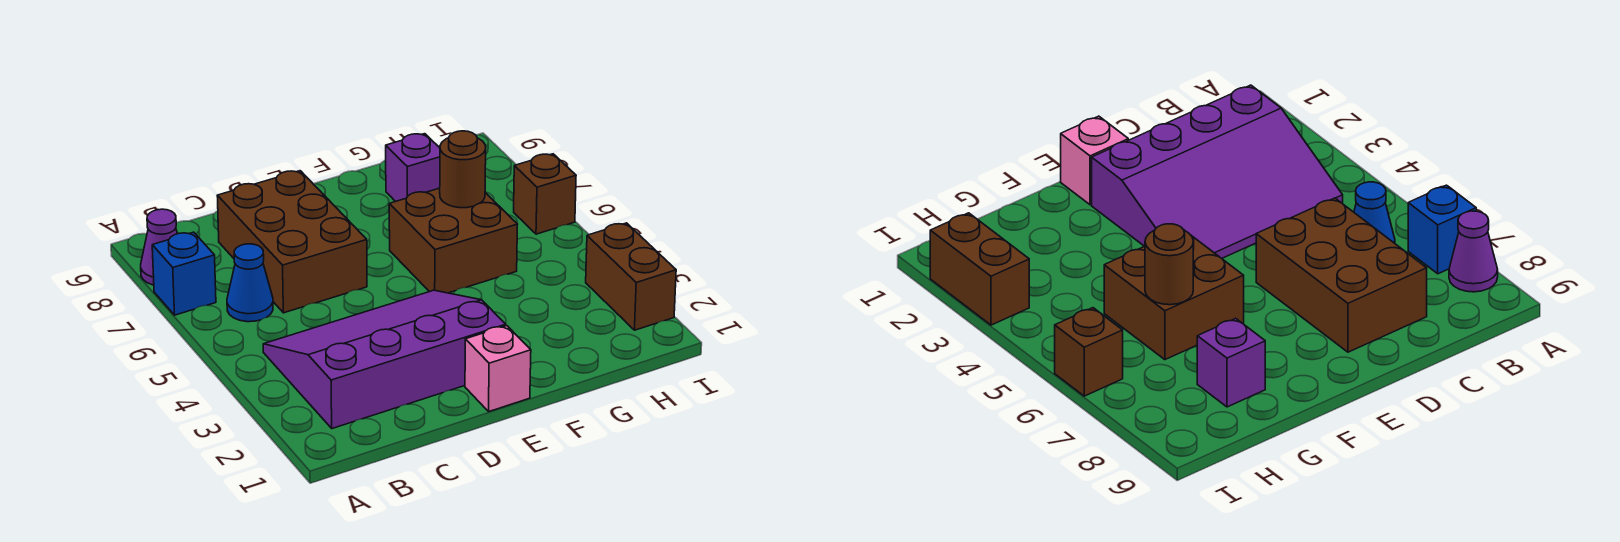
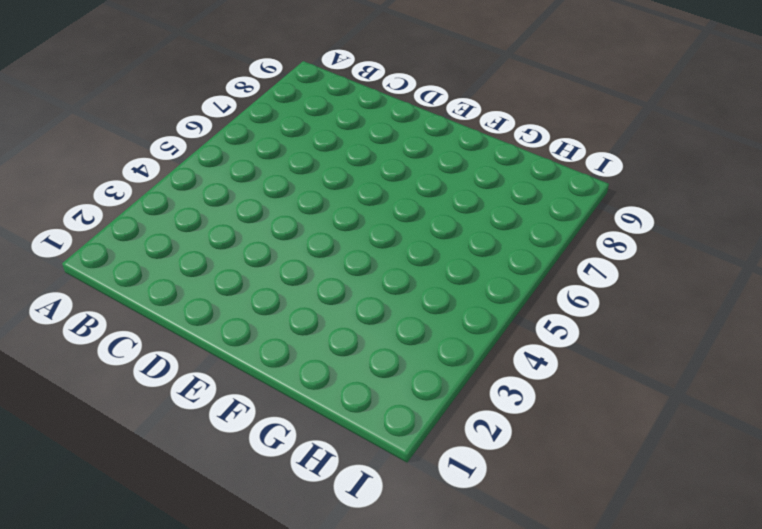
none -> blue brick A7 level 1
none -> purple cone A8 level 1

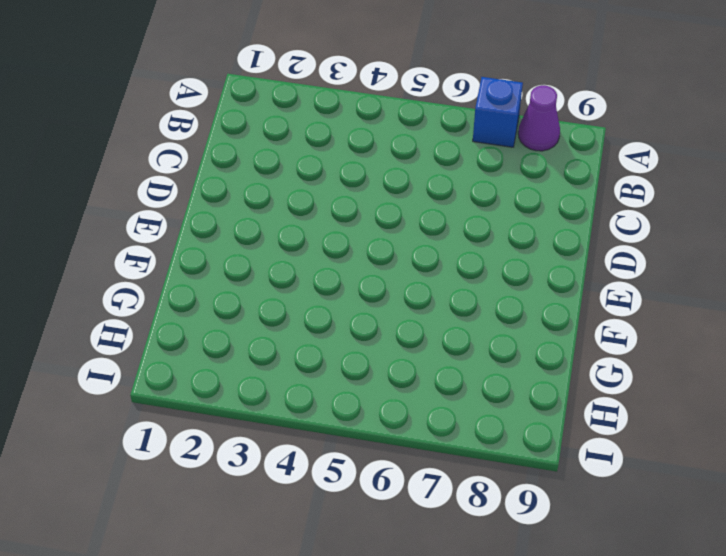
none -> purple slope B2:E4 level 1 top 2
none -> blue cone B6 level 1

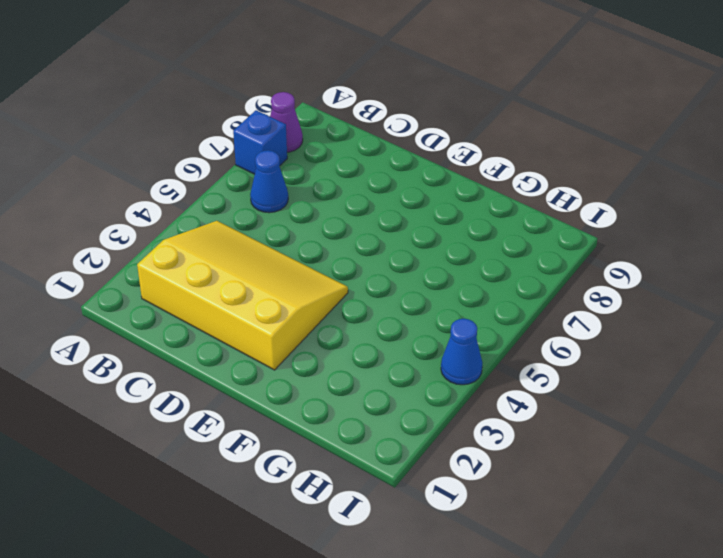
yellow slope B2:E4 level 1 top 2 -> purple slope B2:E4 level 1 top 2
blue cone I4 level 1 -> none
none -> brown brick C6:D8 level 1
none -> pink brick E1 level 1

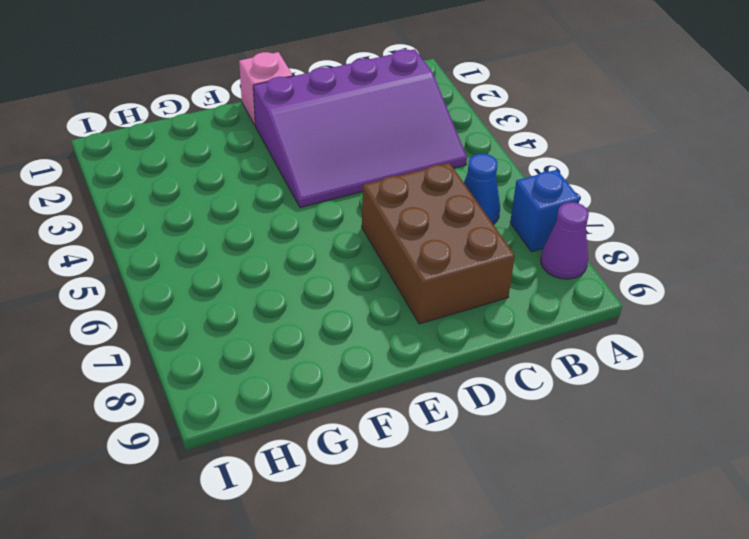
none -> brown brick F5:G6 level 1
none -> purple brick G8 level 1

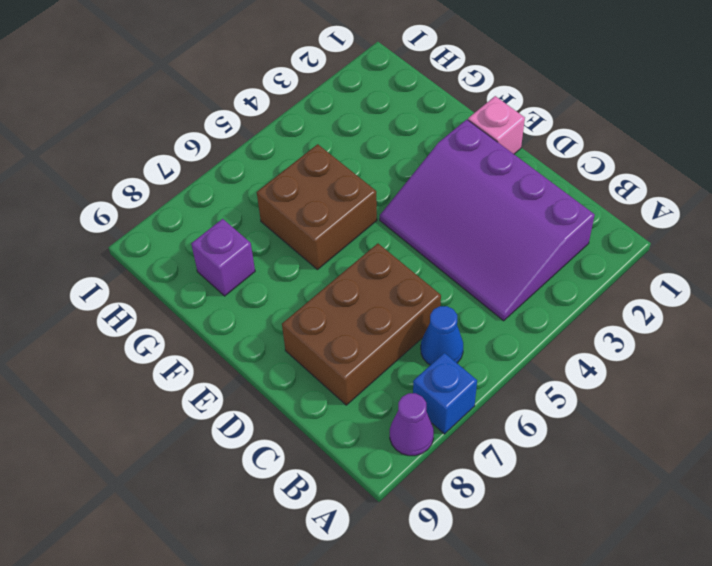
none -> brown brick I2:I3 level 1
none -> brown brick I6 level 1

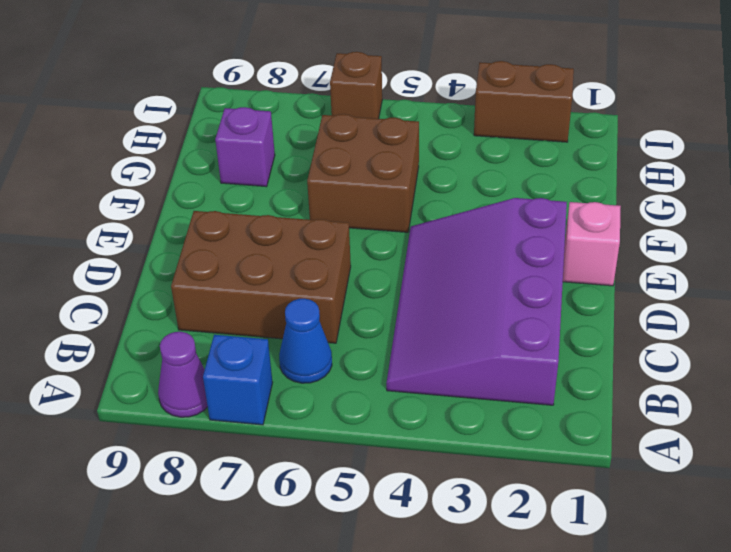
none -> brown round brick G6 level 2

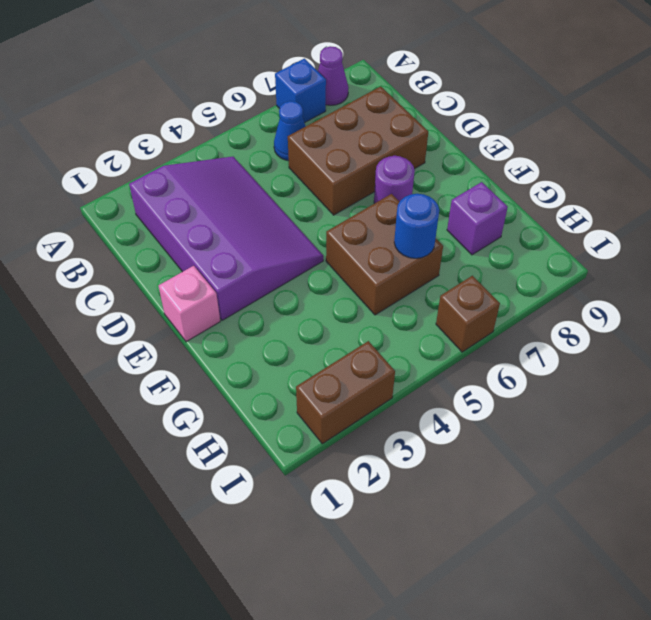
purple round brick E7 level 1 -> none
blue round brick G6 level 2 -> brown round brick G6 level 2

